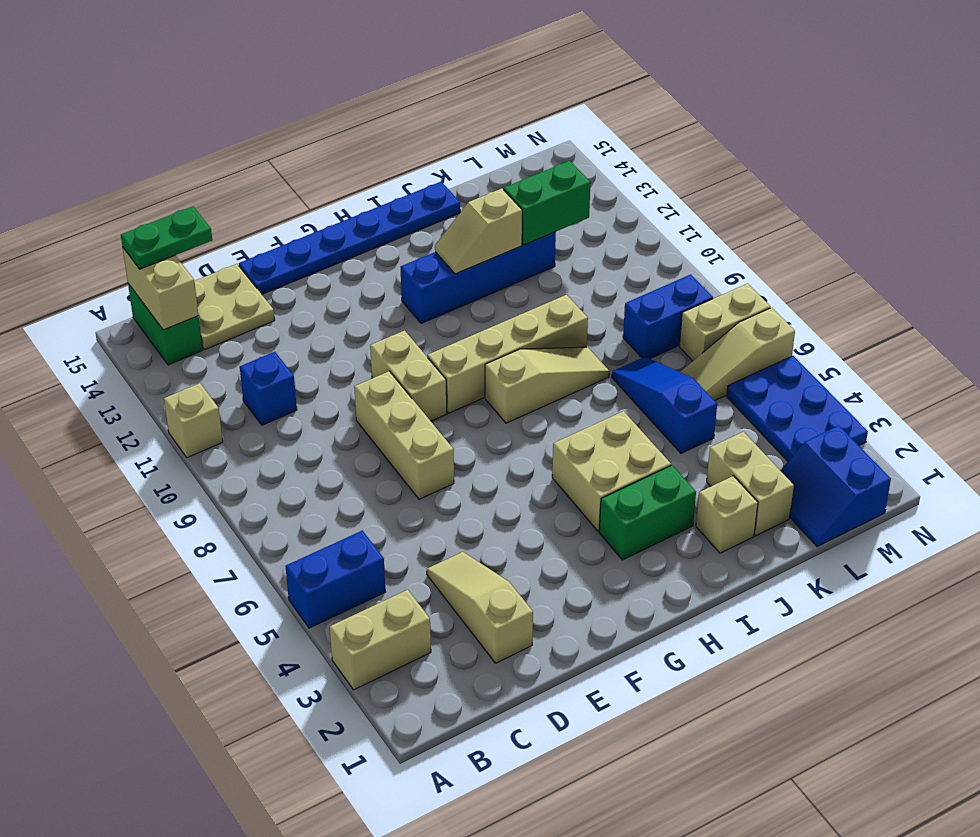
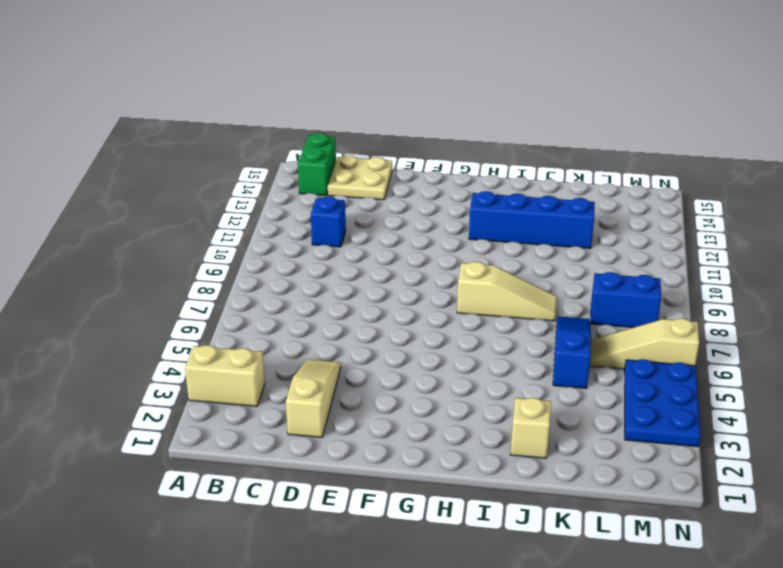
none -> blue brick A5:B5 level 1
none -> tan brick A11 level 1
none -> tan brick E7:E9 level 1

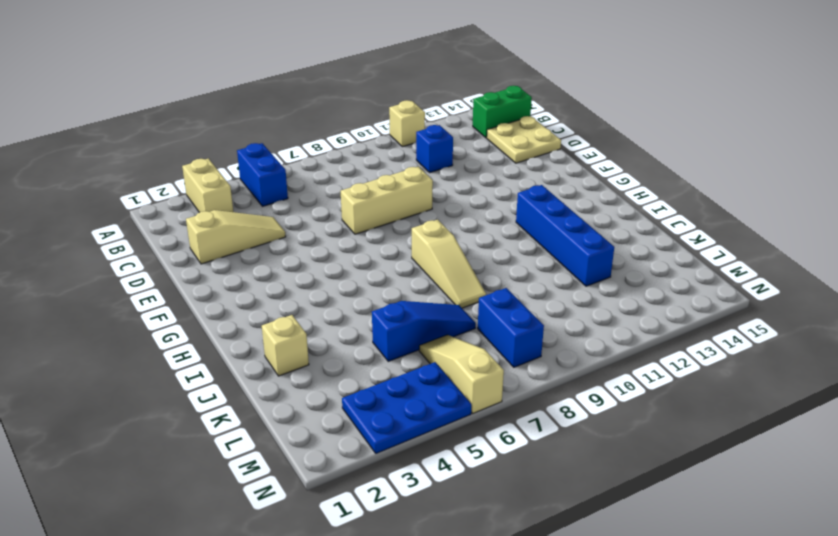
none -> blue plate E15:J15 level 1
none -> tan brick F9:F10 level 1
none -> tan brick G9:J9 level 1

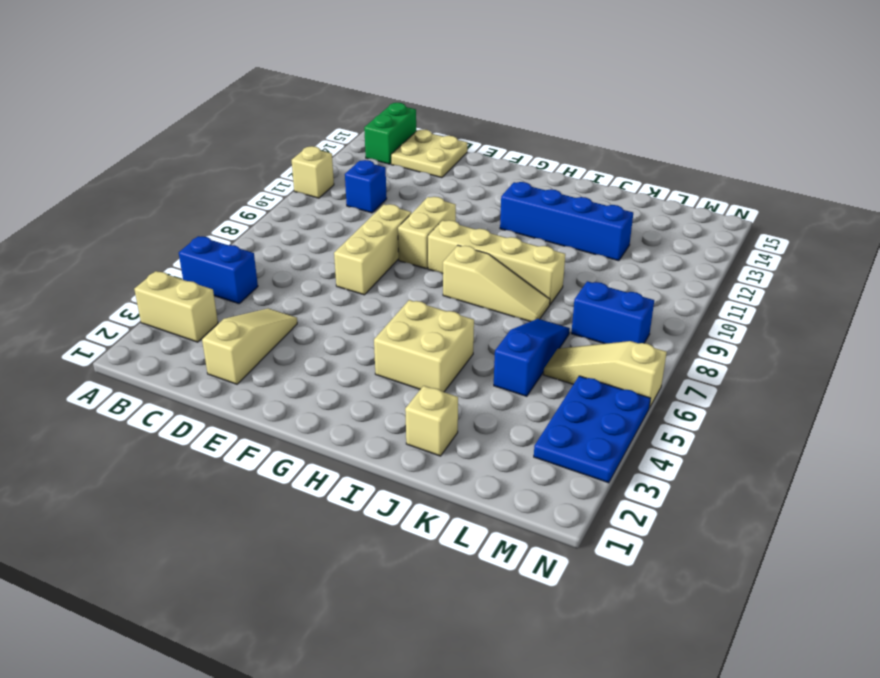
none -> blue plate E15:J15 level 1
none -> green brick H3:I3 level 1
none -> tan brick K2:K3 level 1

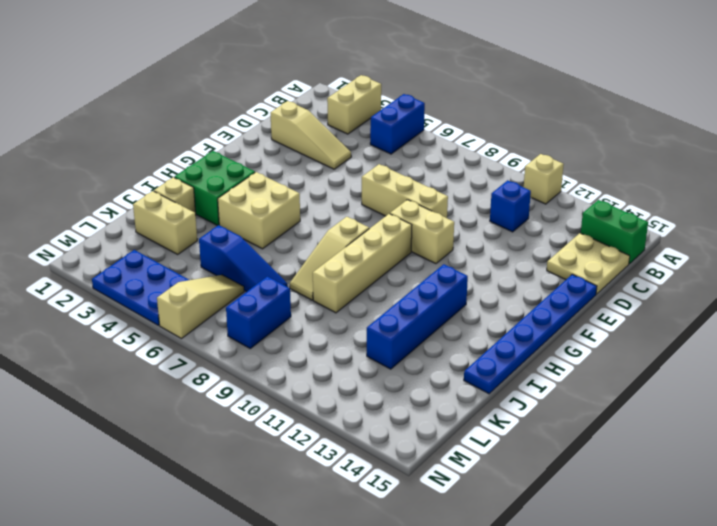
green brick H2:I3 level 1 -> green brick H3:I3 level 1
none -> blue slope L1:M2 level 1 top M
none -> tan brick M7:N7 level 1
none -> tan brick B14:B15 level 2

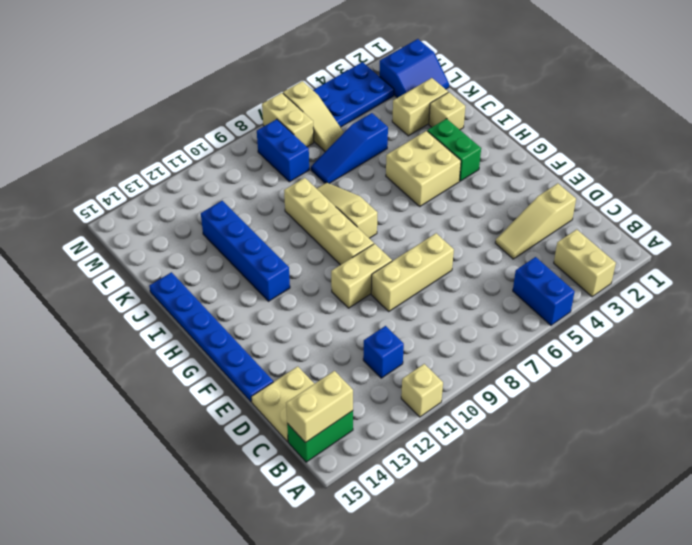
none -> tan slope I12:J12 level 2 top J
none -> green brick K12:L12 level 2
none -> green plate B15:C15 level 3

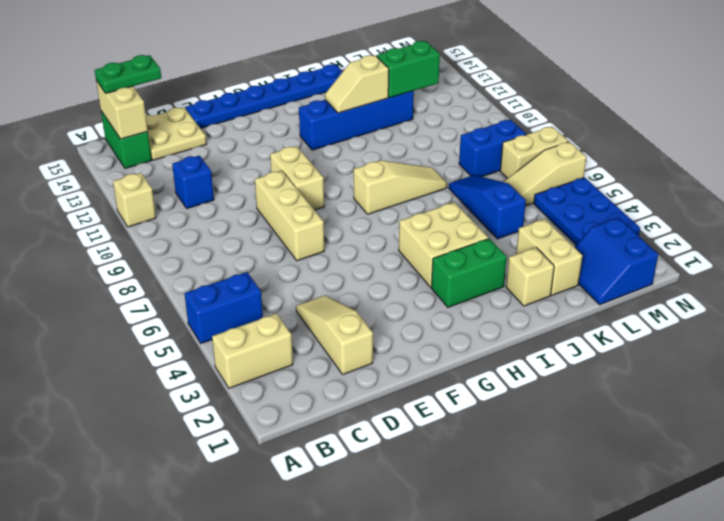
none -> tan brick G9:J9 level 1

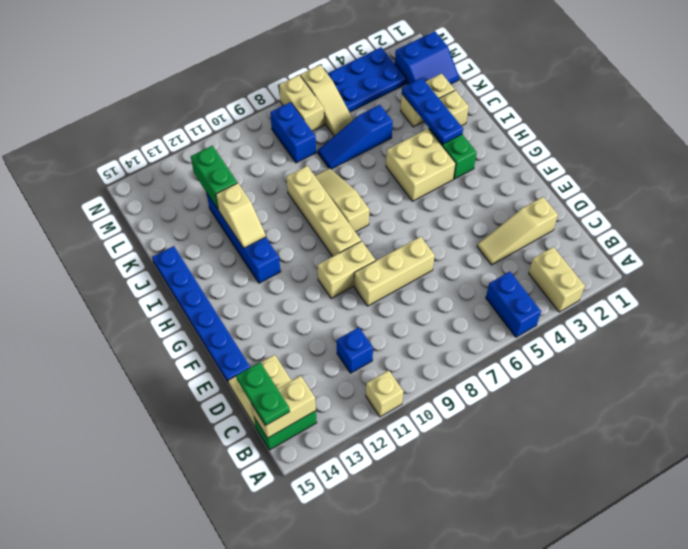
blue plate I3:K3 level 2 -> none

